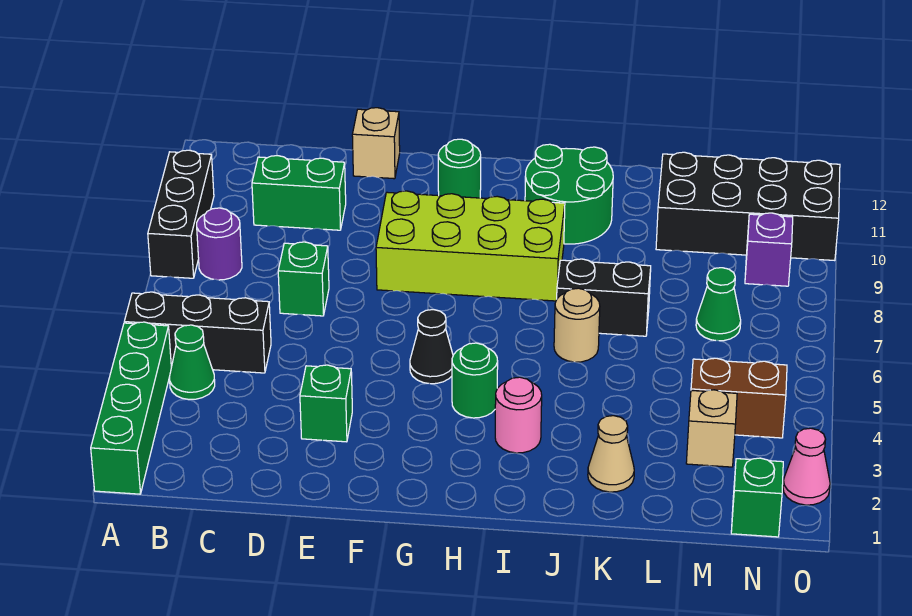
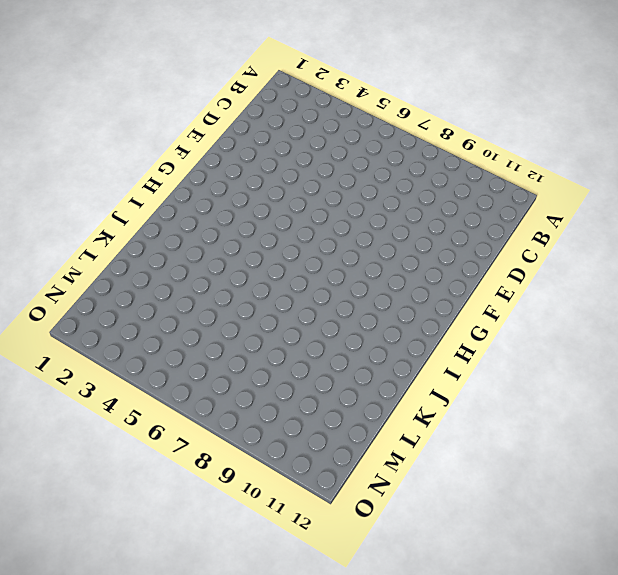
none -> green brick A1:A4 level 1
none -> black brick A5:C5 level 1
none -> black brick A8:A10 level 1

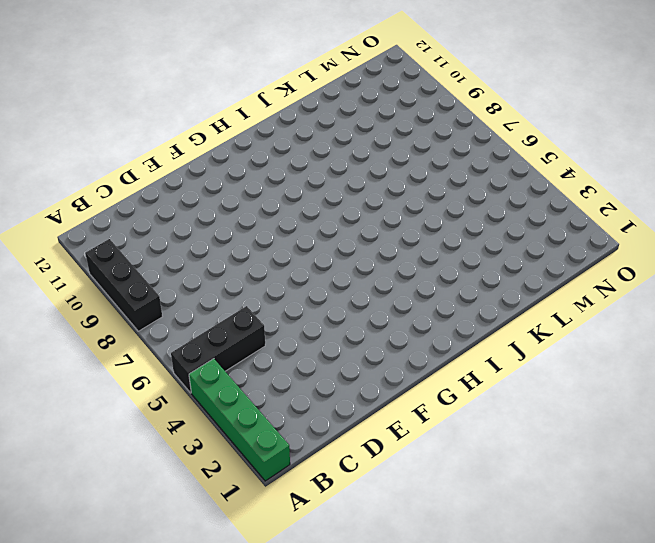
none -> green cone B4 level 1
none -> purple round brick B8 level 1
none -> green brick C10:D10 level 1

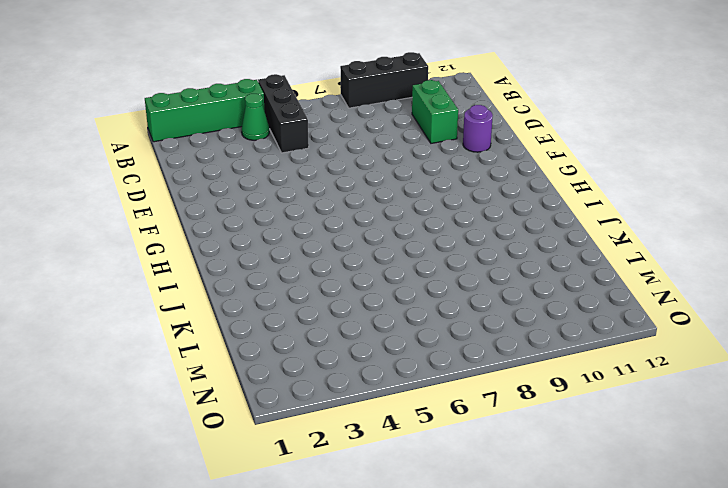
purple round brick E11 level 1 -> purple round brick B8 level 1
none -> green brick D7 level 1
none -> green brick E3 level 1
none -> tan brick E12 level 1

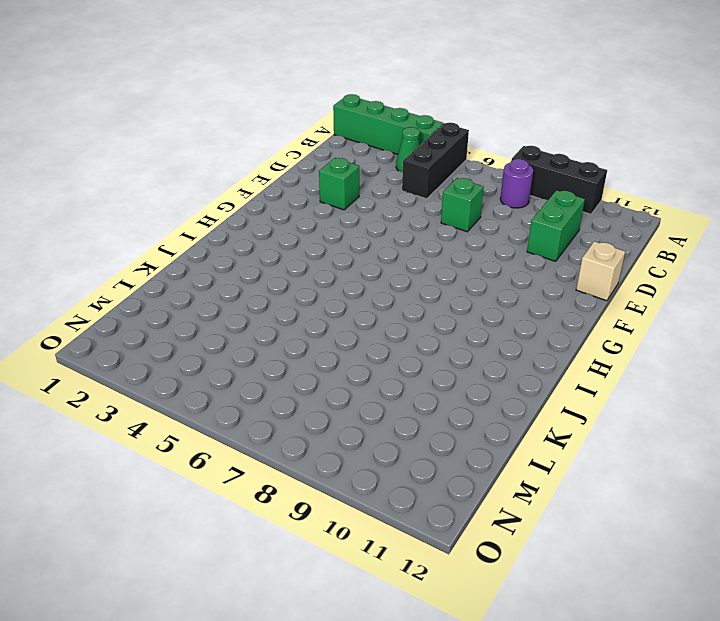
none -> lime brick F8:I9 level 1
none -> black cone G5 level 1
none -> green round brick G11 level 1

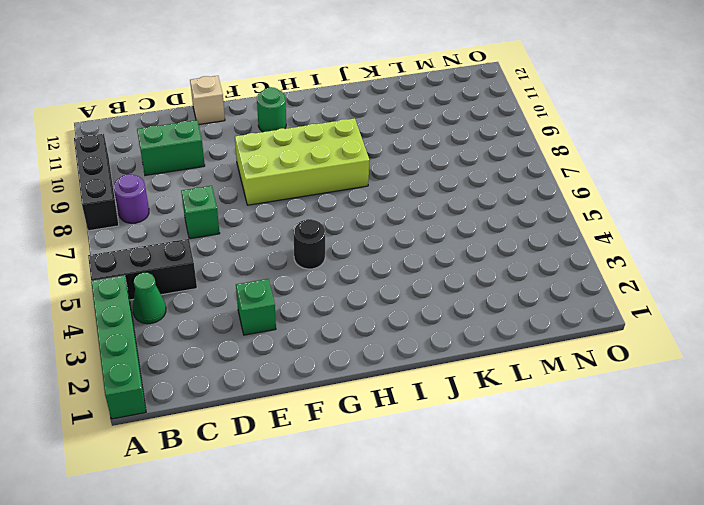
black round brick G5 level 1 -> black cone G5 level 1
none -> green round brick H4 level 1
none -> pink round brick I3 level 1
none -> green round brick I10:J11 level 1

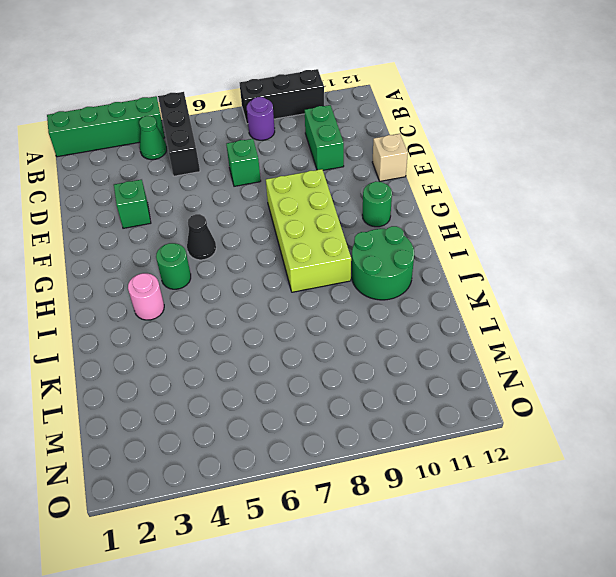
none -> tan round brick J6 level 1
none -> black brick J7:K7 level 1
none -> tan cone K2 level 1

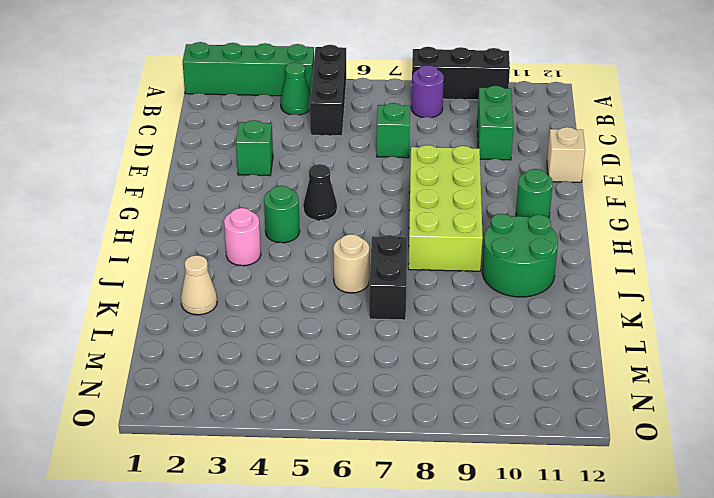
none -> black brick L10:O11 level 1
none -> tan brick M3 level 1
none -> brown brick M4:N4 level 1

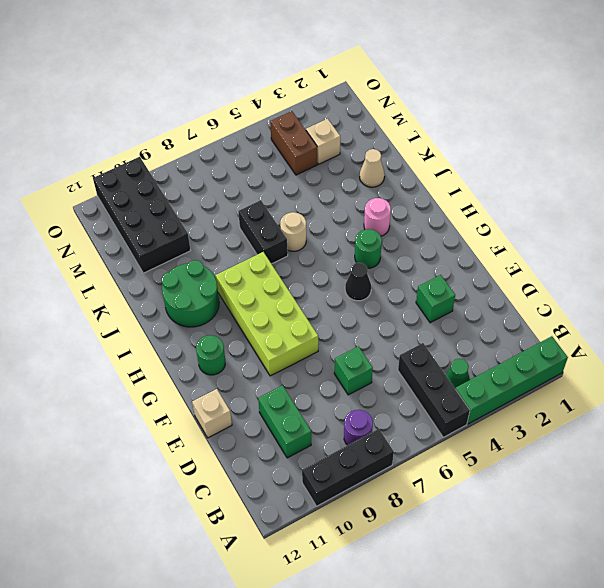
none -> green cone M7 level 1
none -> green brick N1 level 1
none -> purple brick N9 level 1

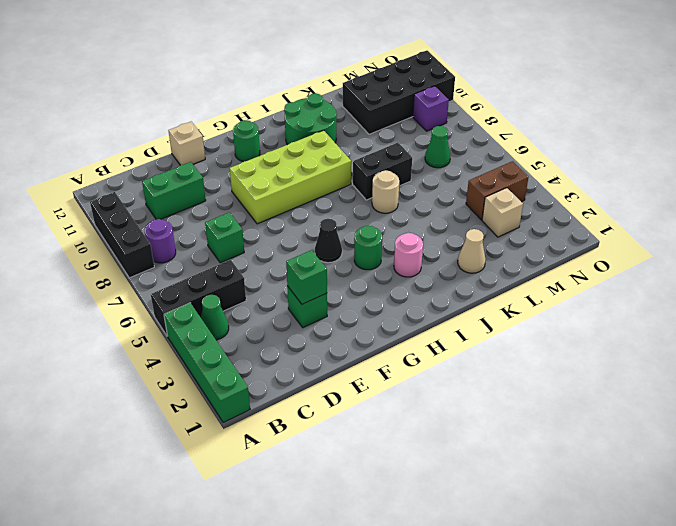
green brick E3 level 2 -> green brick N1 level 1
none -> pink cone O2 level 1

